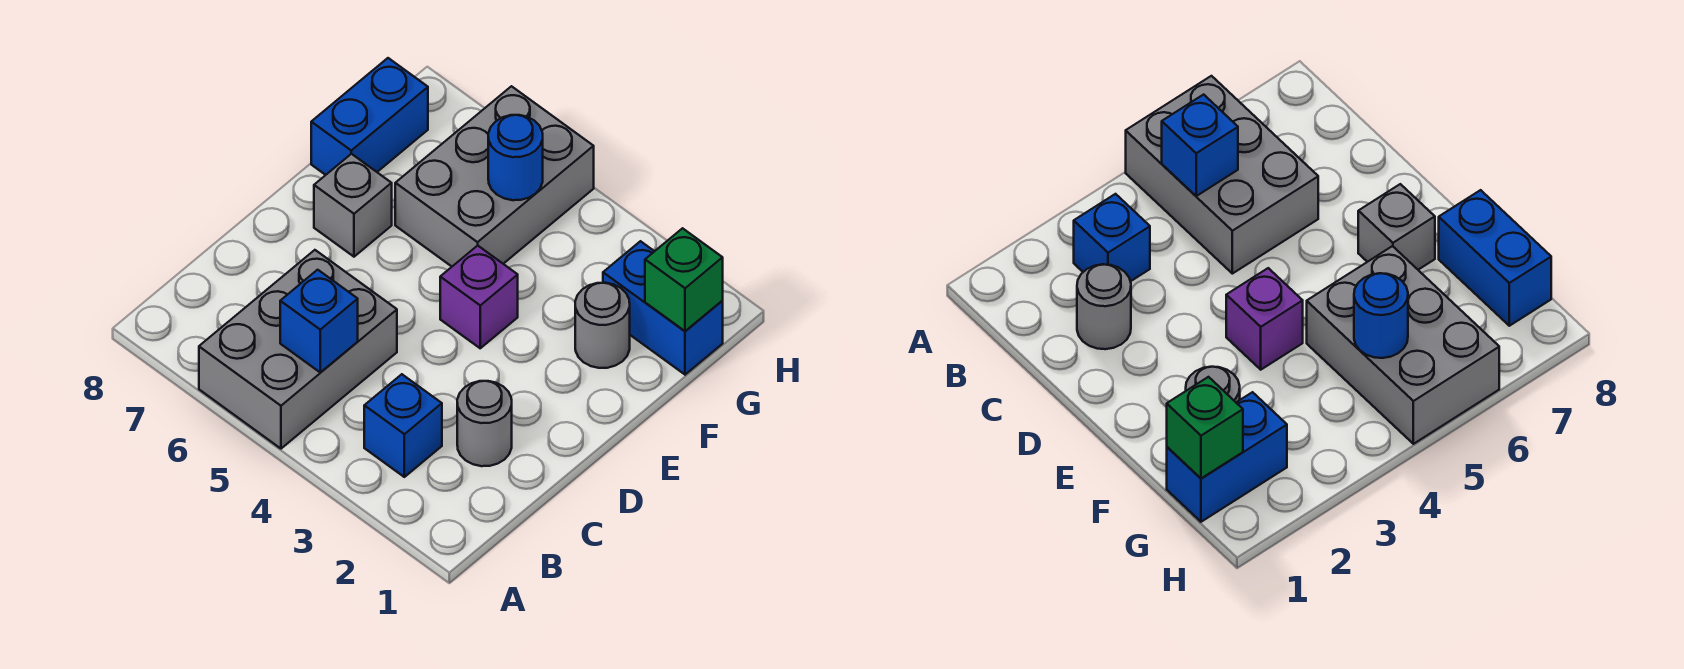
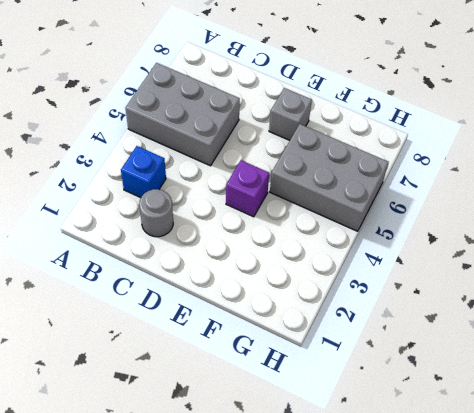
none -> grey round brick F2 level 1
none -> blue brick F8:G8 level 1
none -> blue brick G1:G2 level 1

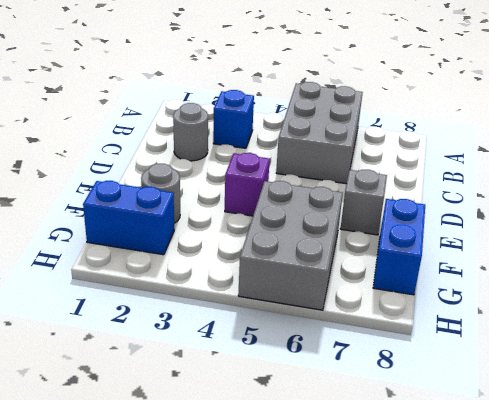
none -> blue brick B5 level 2
none -> green brick G1 level 2
none -> blue round brick G5 level 2

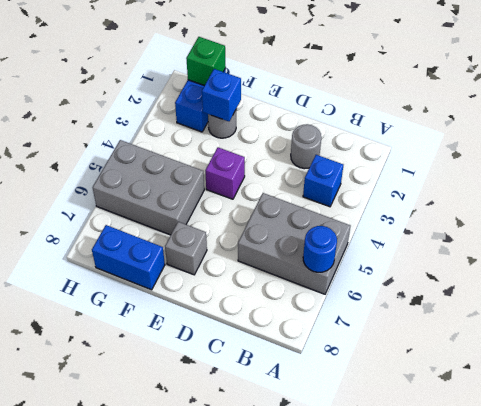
blue round brick A6 level 2 -> blue round brick G5 level 2
blue brick F2 level 2 -> blue brick B5 level 2

